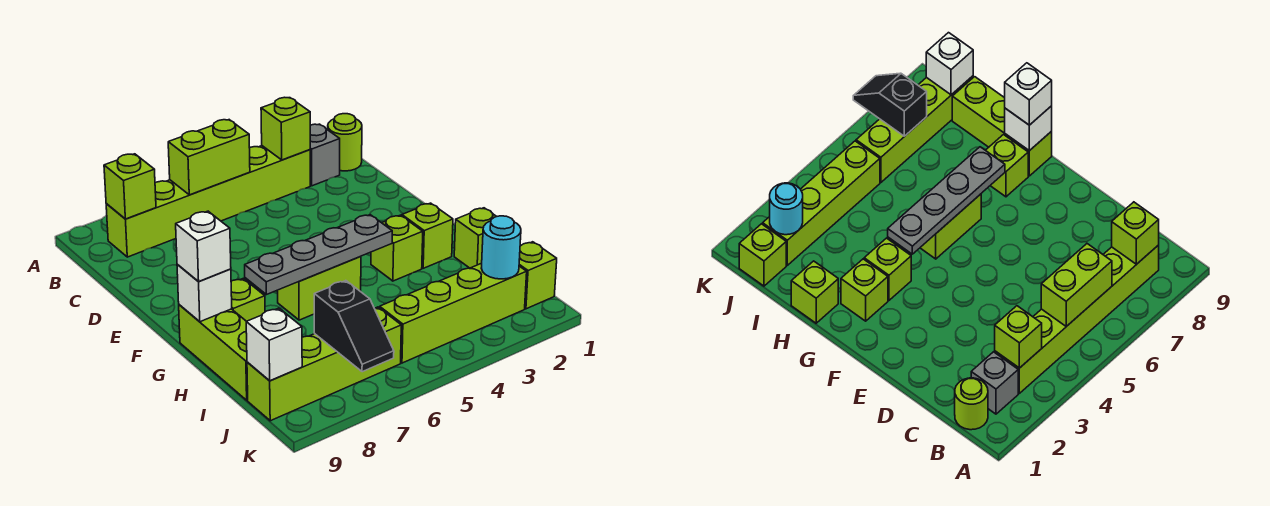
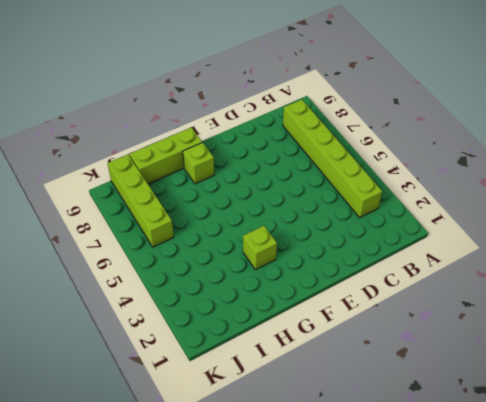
none -> lime round brick B1 level 1
none -> grey brick B2 level 1
none -> lime brick G2 level 1

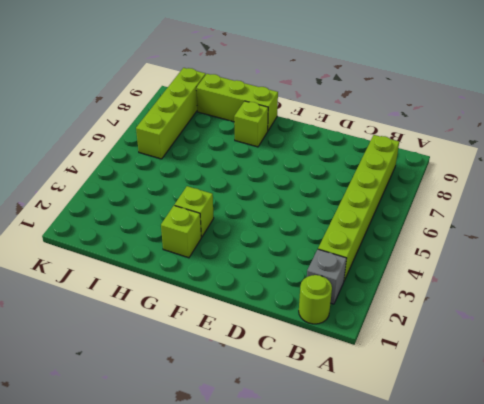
none -> lime brick G5:G6 level 1
none -> lime brick H1 level 1
none -> lime brick J1 level 1

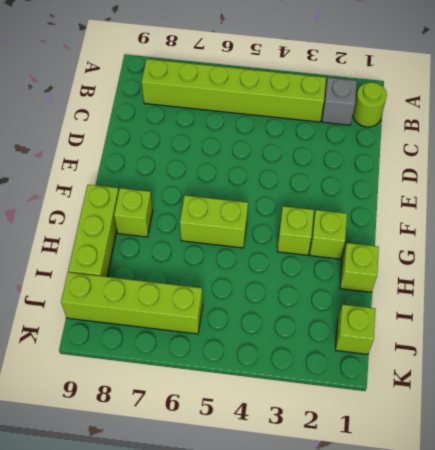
none -> lime brick J2:J5 level 1
none -> lime brick B3 level 2
none -> lime brick B5:B6 level 2

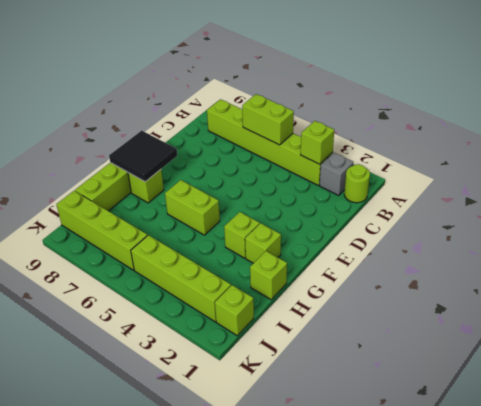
black tile F8:G9 level 2 -> white brick G9 level 2
none -> lime brick B8 level 2
none -> grey plate G4:G7 level 2
none -> cyan round brick J2 level 2

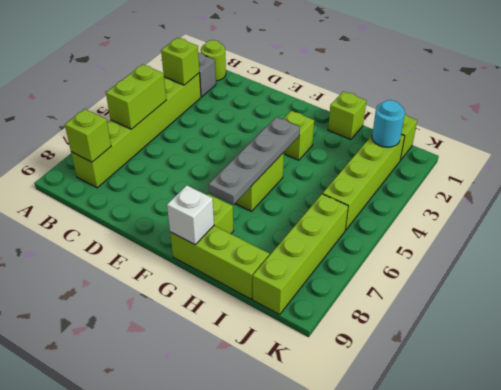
none -> lime brick G2 level 1
none -> black slope J7:K7 level 2 top J
none -> white brick J9 level 2

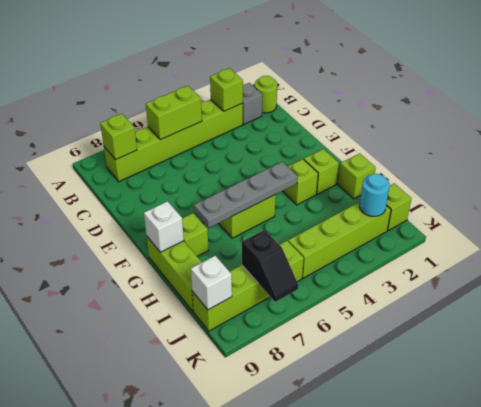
none -> white brick G9 level 3

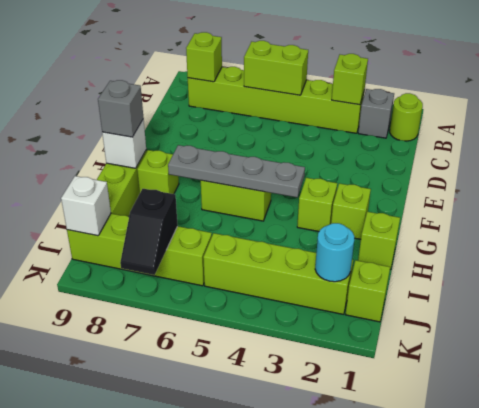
grey brick G9 level 3 -> white brick G9 level 3

